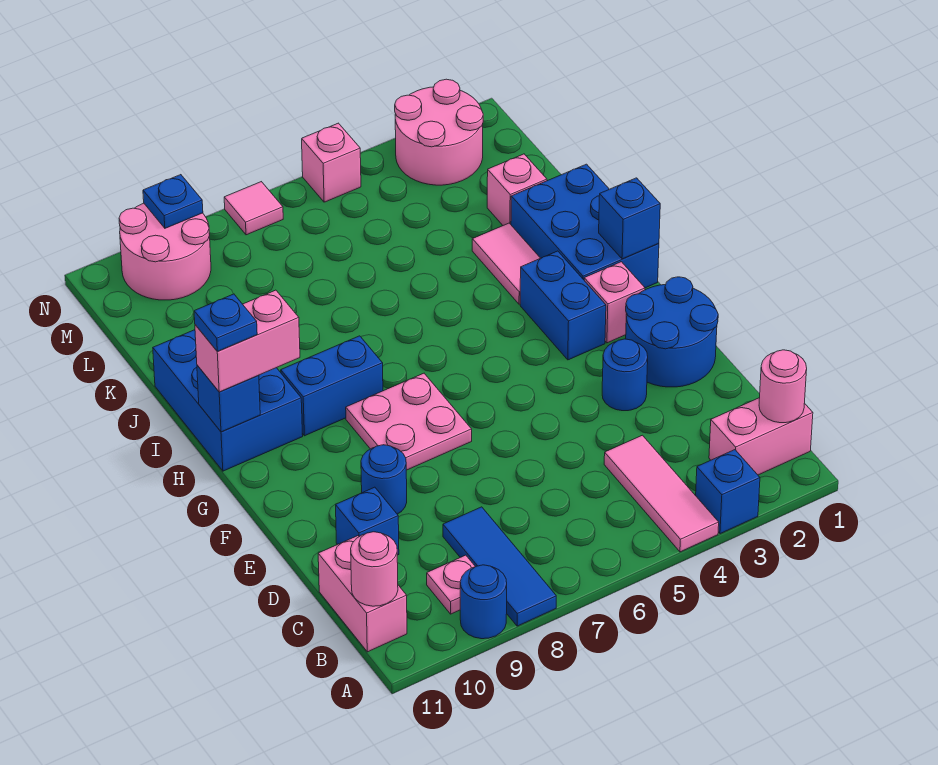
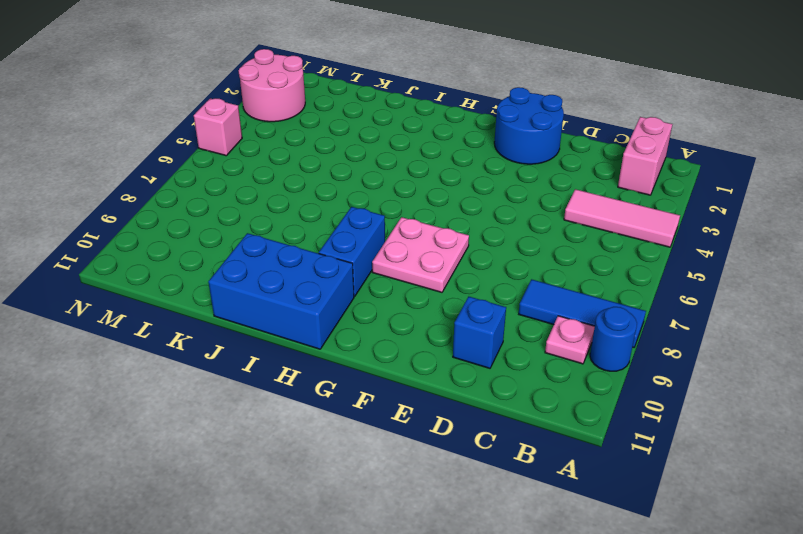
none -> blue brick A3 level 1
none -> pink brick B11:C11 level 1
none -> blue round brick E3 level 1
none -> blue round brick E9 level 1

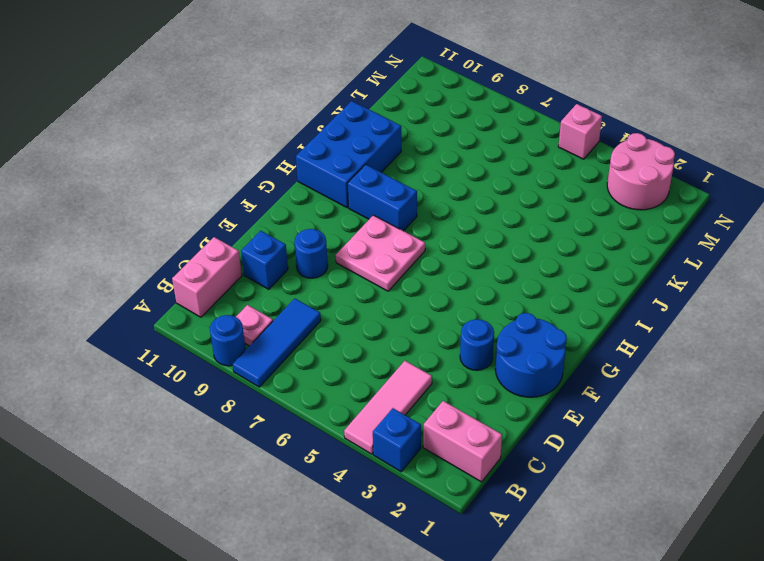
none -> pink brick G2 level 1
none -> blue brick G3:H3 level 1
none -> blue brick H1:J2 level 1
none -> pink tile I3:J3 level 1

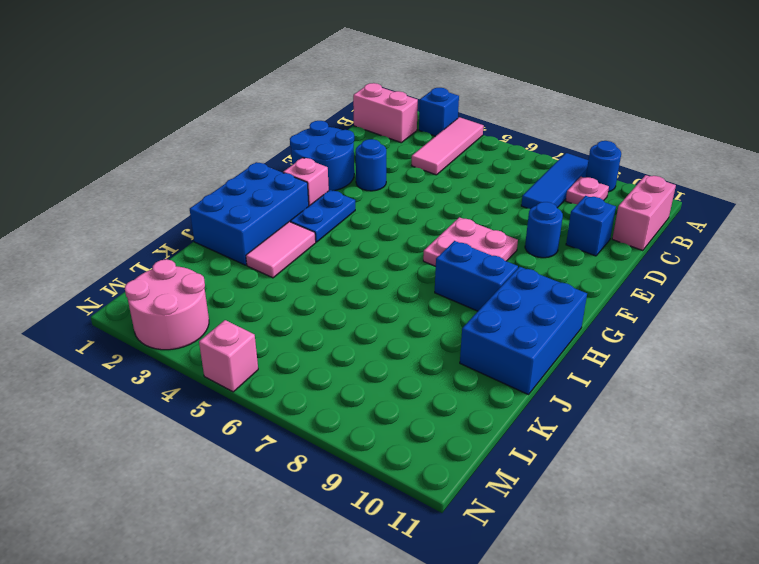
blue plate G3:H3 level 1 -> blue brick G3:H3 level 1
none -> pink brick K2 level 1
none -> pink round brick M9:N10 level 1
none -> pink tile N7 level 1
none -> pink round brick B1 level 2

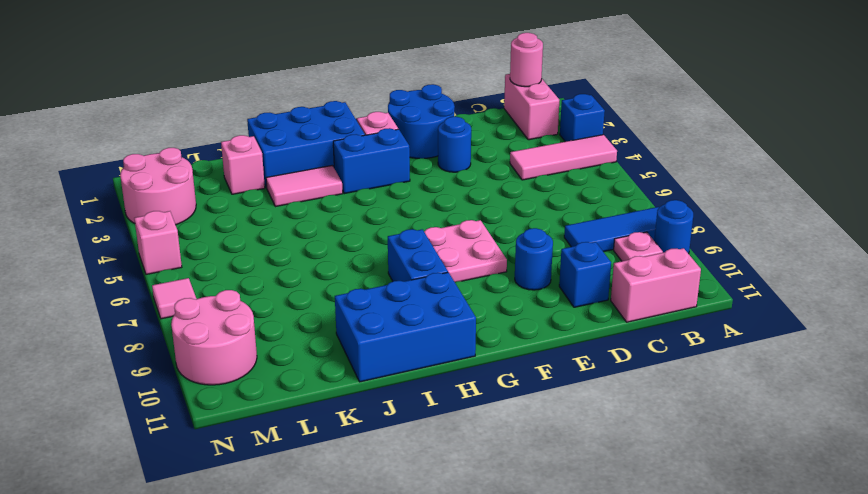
none -> pink round brick B11 level 2
none -> blue brick H1 level 2
none -> blue brick H11 level 2
none -> blue plate N9 level 2

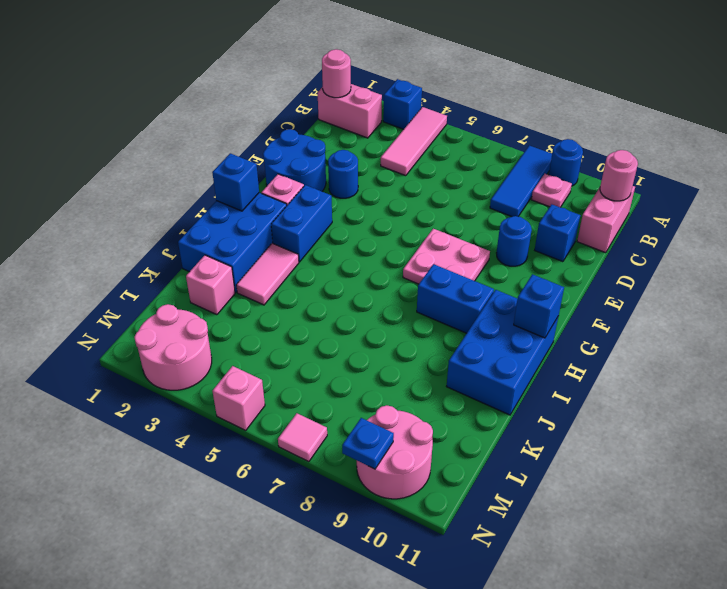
none -> pink brick H10:H11 level 3
none -> blue plate H11 level 4

